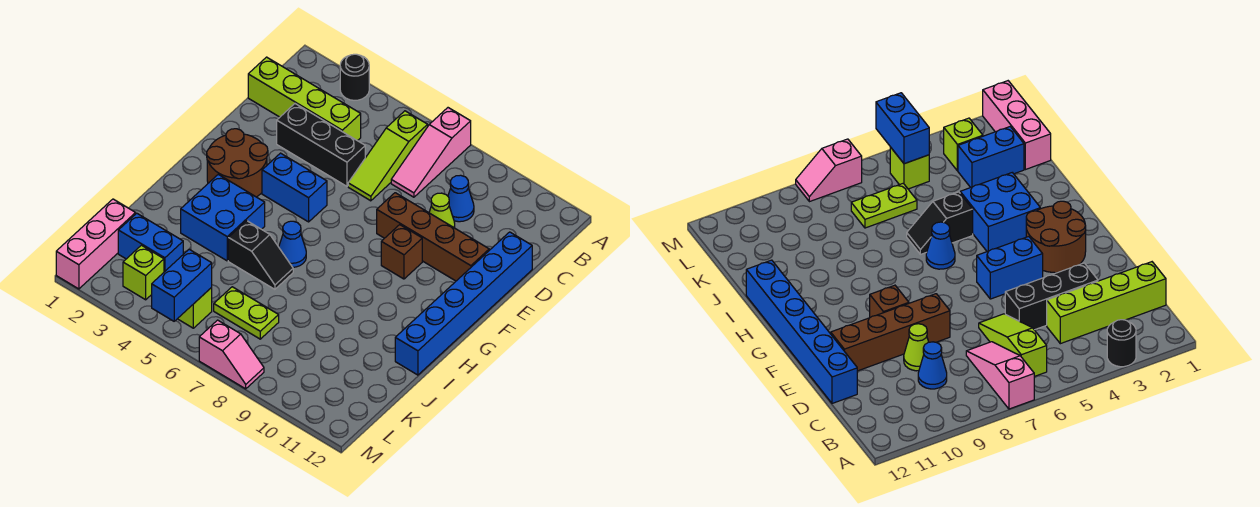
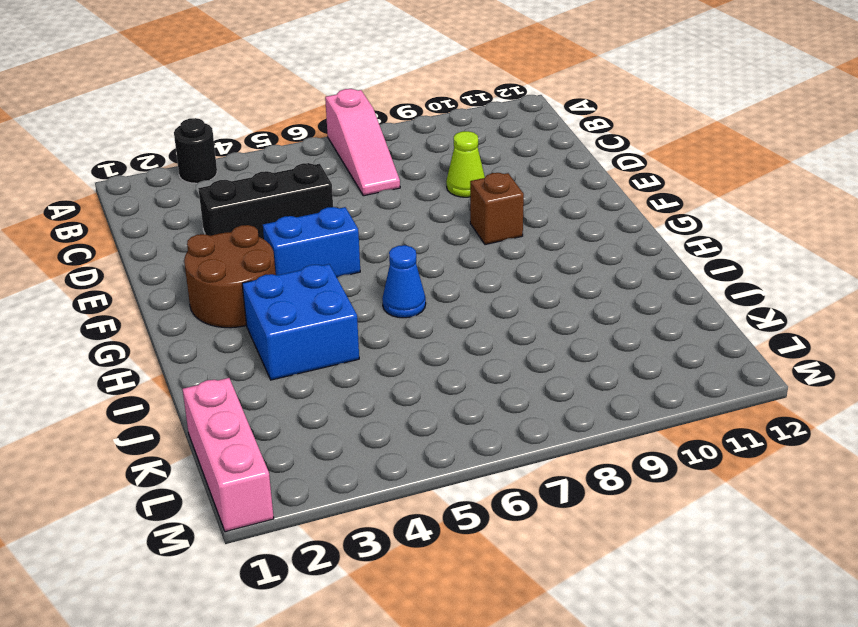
none -> lime slope B6:D6 level 1 top B
none -> lime brick C1:C4 level 1
none -> blue cone C9 level 1

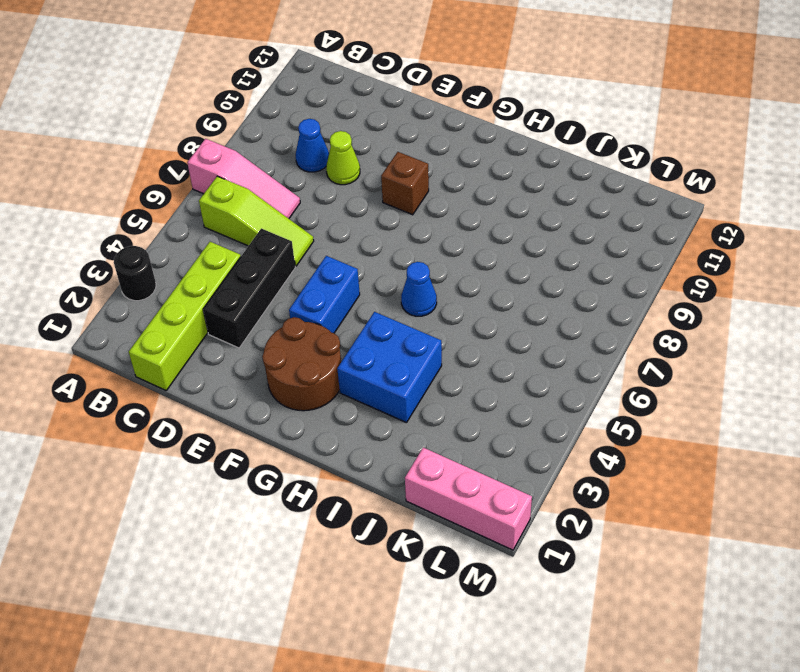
none -> blue brick D12:I12 level 1
none -> brown brick E8:E11 level 1
none -> black slope I5:I6 level 1 top 5

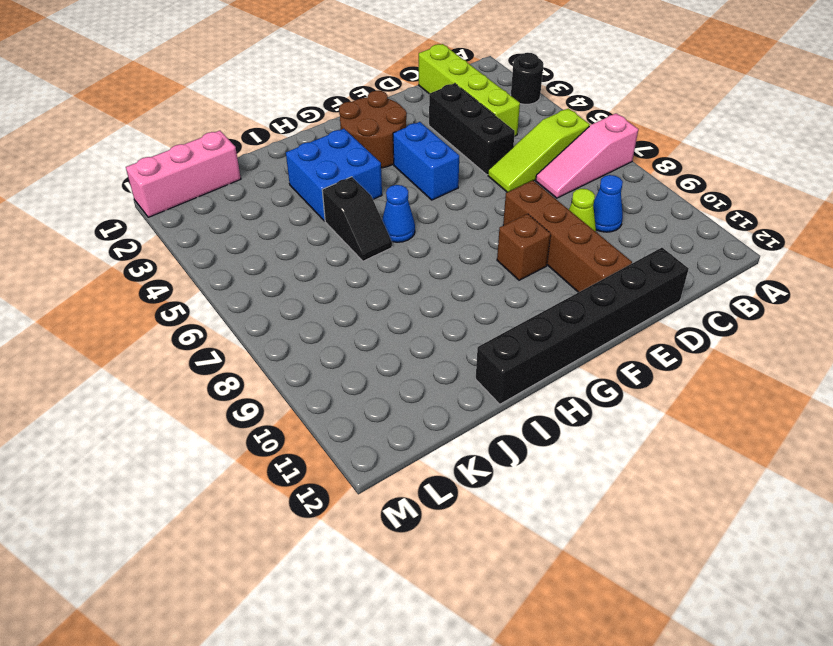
black brick D12:I12 level 1 -> blue brick D12:I12 level 1
none -> blue brick K2:K3 level 1
none -> lime plate K6:K7 level 1
none -> lime brick L3 level 1

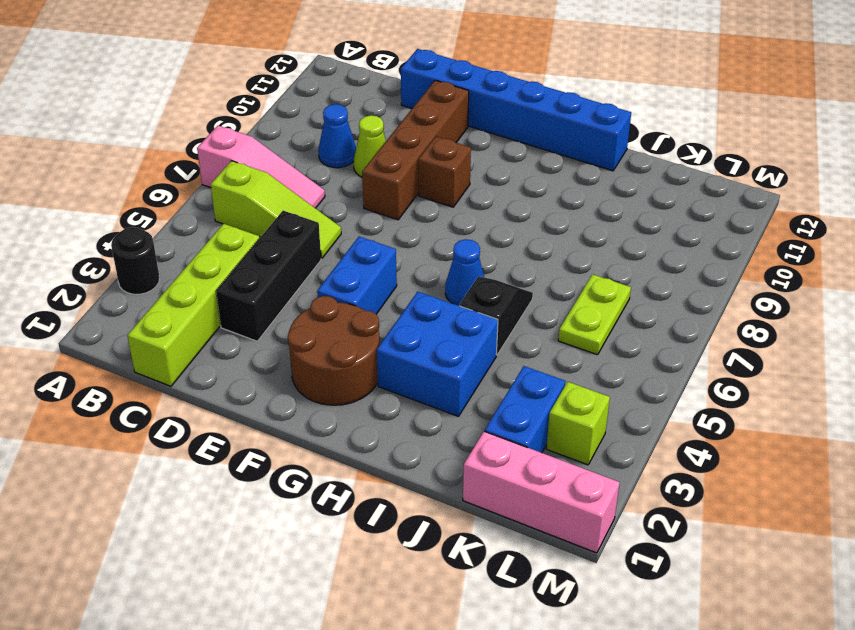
none -> lime brick L5 level 1
none -> pink slope M7:M8 level 1 top 7
none -> blue brick L5:M5 level 2

